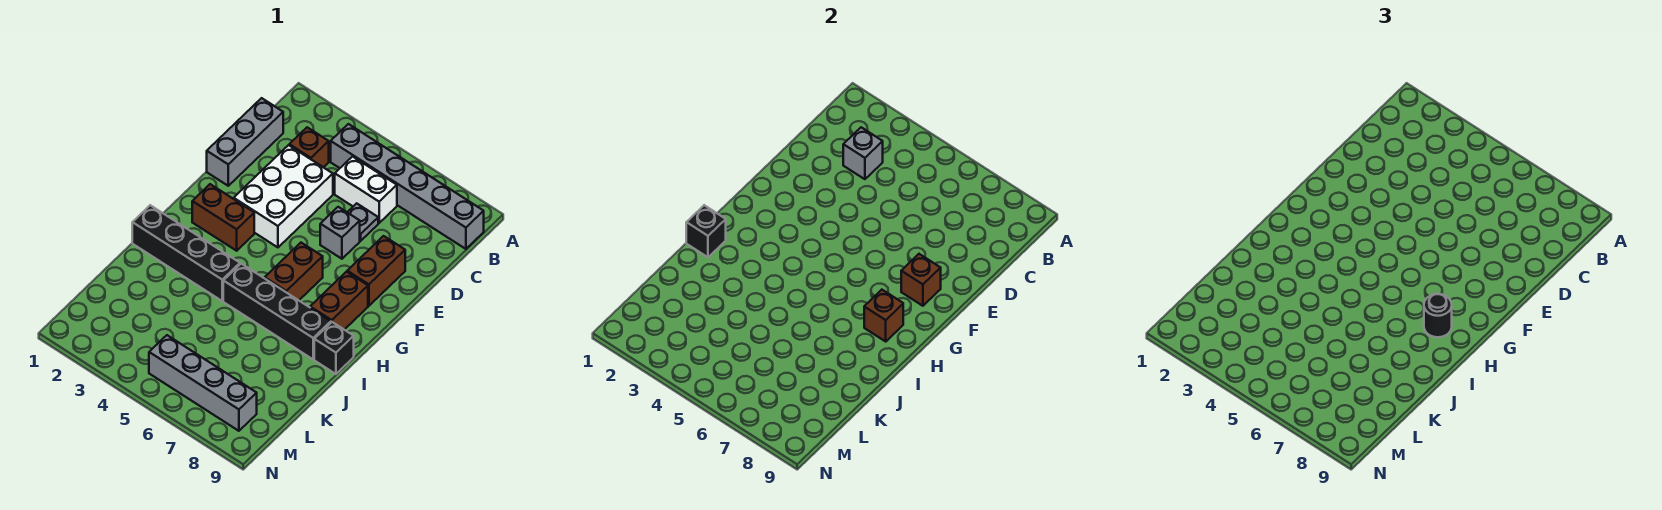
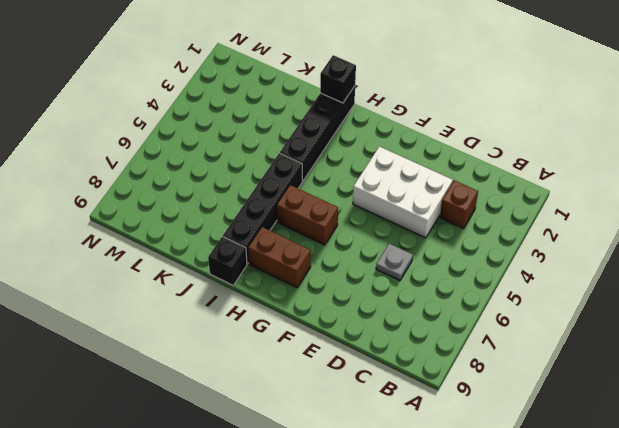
none -> grey brick B4:B9 level 1
none -> grey brick C1:E1 level 1
none -> white brick C5:C6 level 1

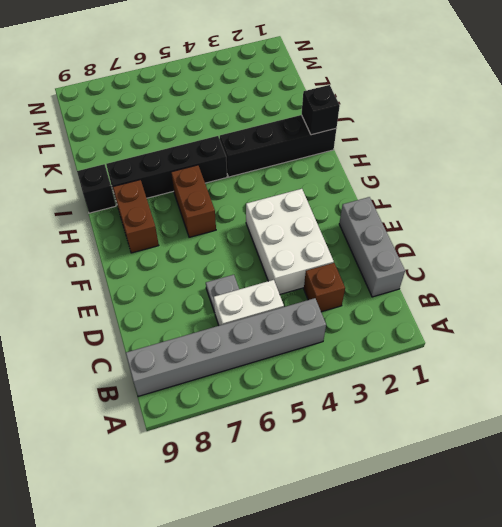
none -> grey brick E6 level 1
none -> brown brick E8:F8 level 1
none -> brown brick G2:G3 level 1

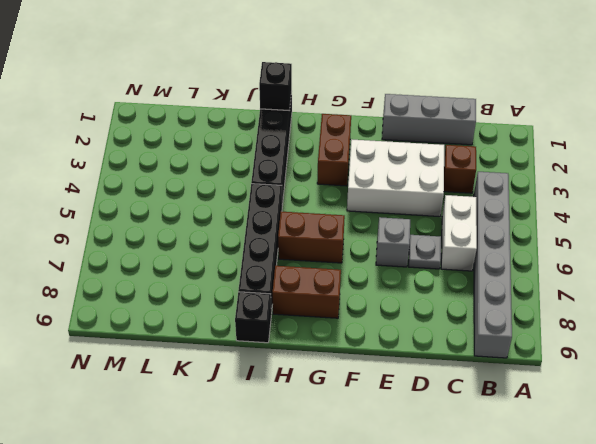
none -> brown brick E8:F8 level 1
none -> grey brick M5:M8 level 1
none -> grey brick C3 level 2

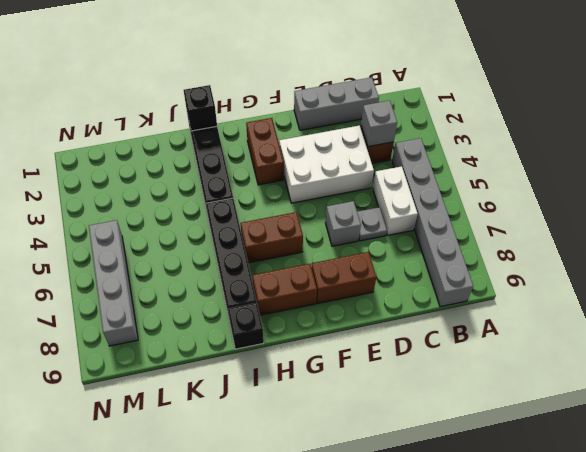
none -> brown brick F8 level 2
none -> brown brick H8 level 2
none -> black round brick H8 level 3

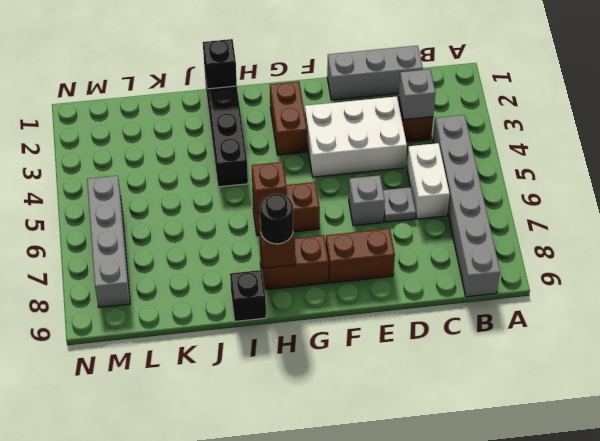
brown brick H6 level 2 -> brown brick F8 level 2
none -> black brick I5:I8 level 1

